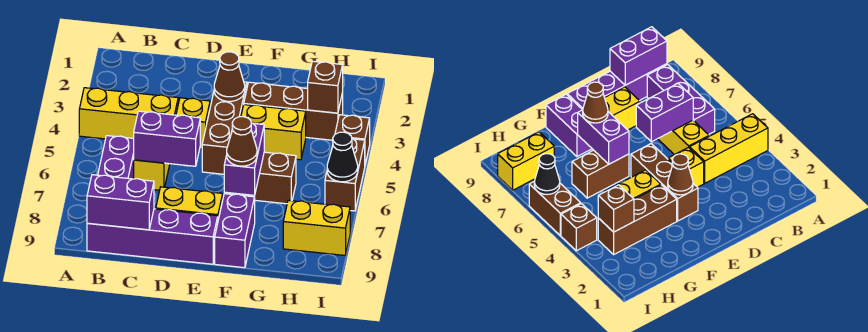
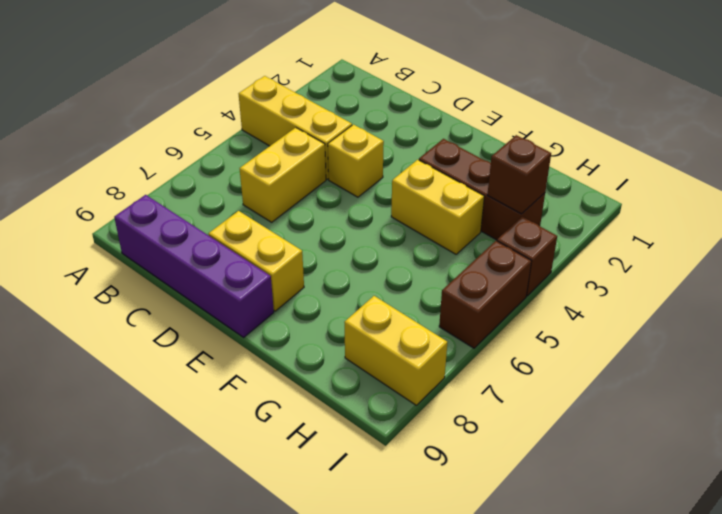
none -> purple brick B6:B8 level 1
none -> brown brick E3:E5 level 1
none -> brown brick F6:G6 level 1

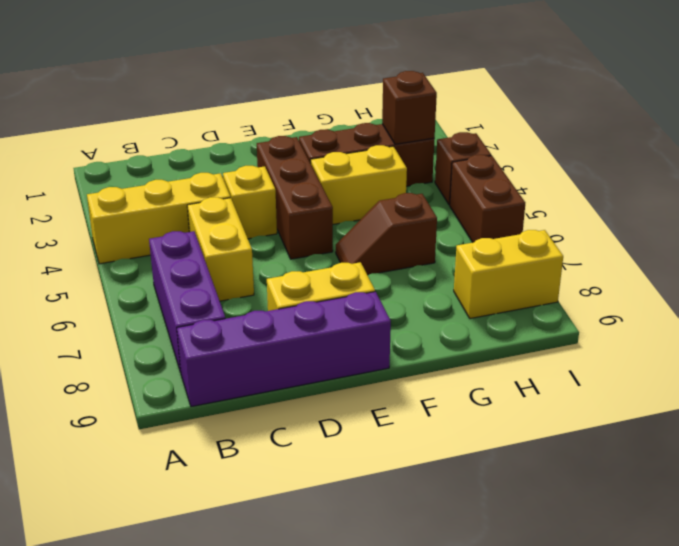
brown slope F6:G6 level 1 top G -> brown brick F6:G6 level 1
none -> purple brick F8:F9 level 1
none -> purple brick B9:C9 level 2
none -> purple brick C6:D6 level 2

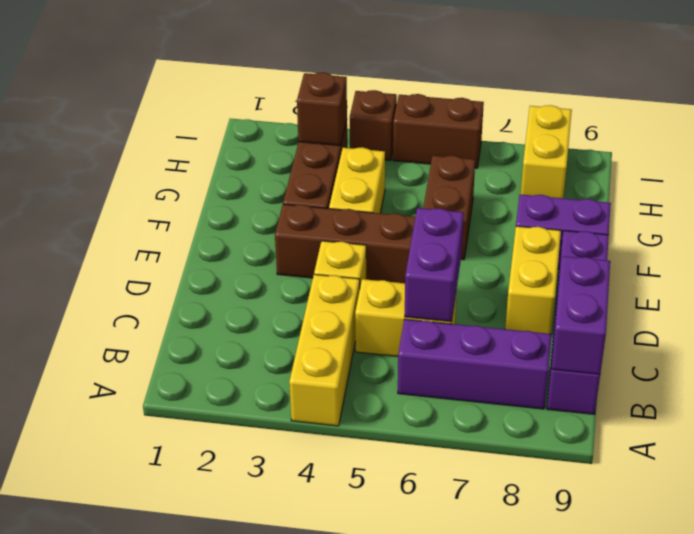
none -> brown cone E3 level 2
none -> purple brick F6:F7 level 2
none -> black cone I6 level 2

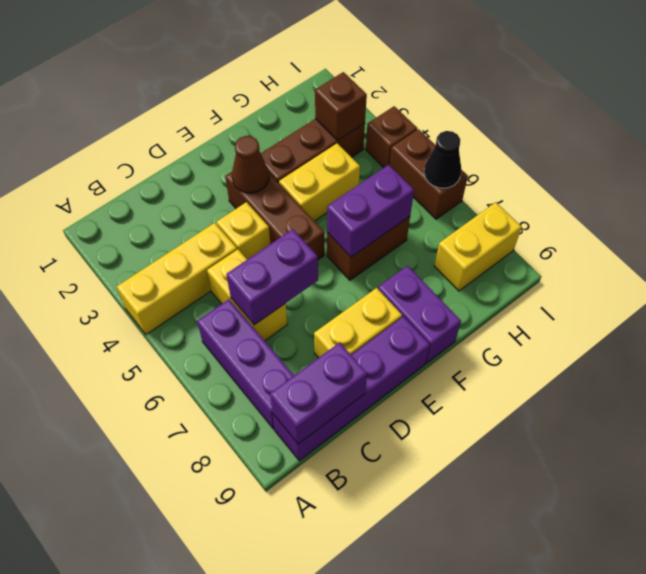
purple brick F6:G6 level 2 -> purple brick F6:F7 level 2
none -> brown cone F7 level 3

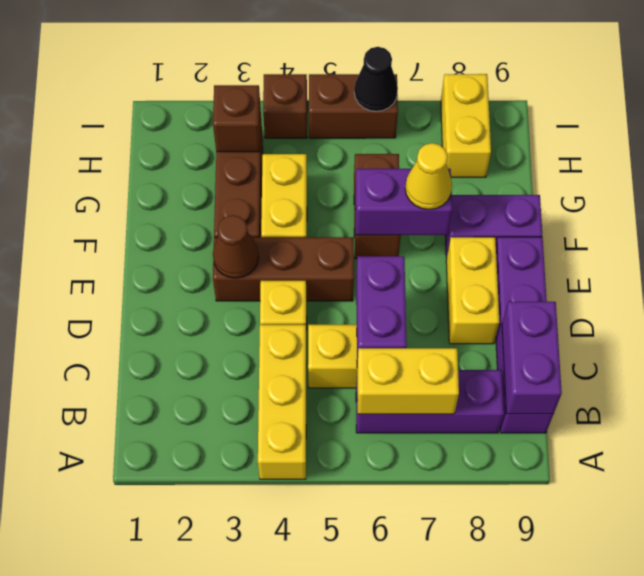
yellow brick B6:B7 level 2 -> none
yellow cone F7 level 3 -> brown cone F7 level 3

